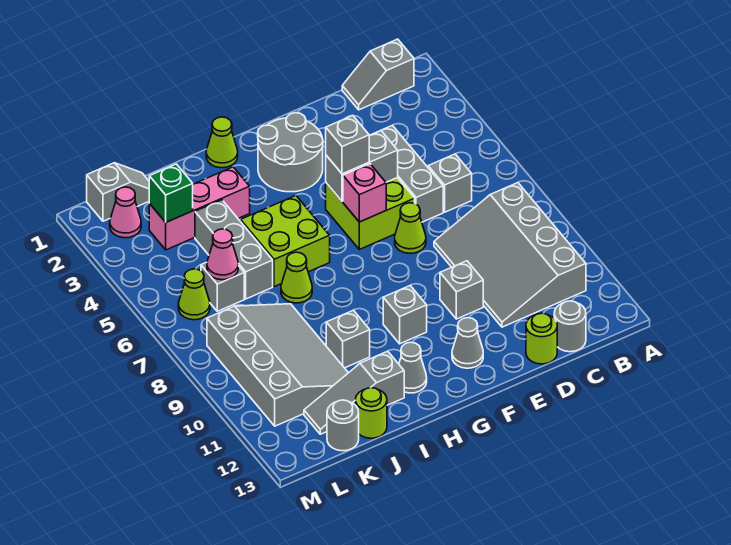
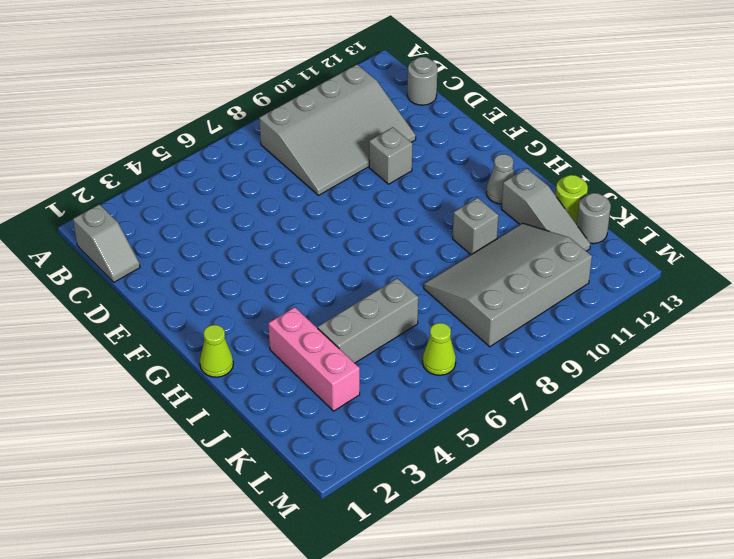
none -> grey brick C6 level 1
none -> grey brick D4:D6 level 1
none -> lime round brick D13 level 1
none -> lime brick E5:F6 level 1

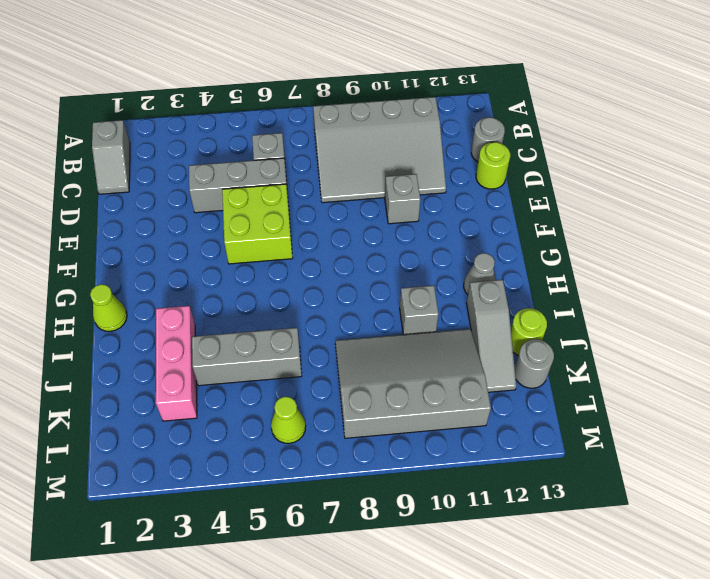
none -> lime cone E7 level 1
none -> grey round brick F2:G3 level 1
none -> grey cone F12 level 1
none -> grey brick G10 level 1

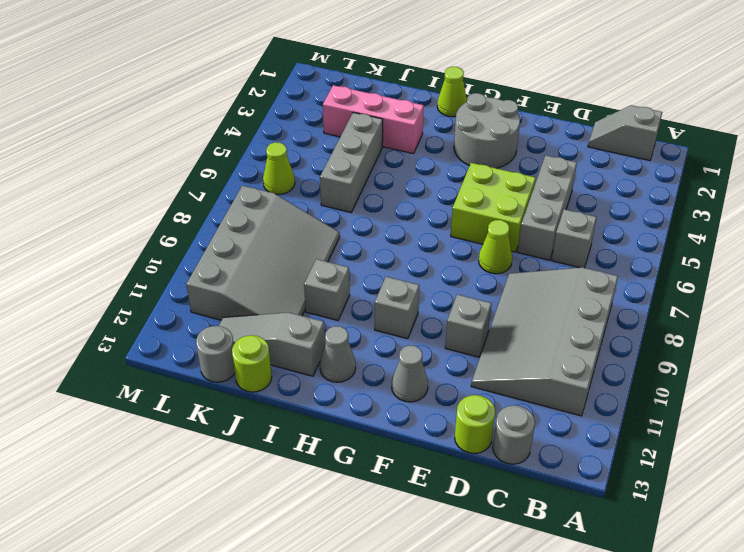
none -> lime brick H5:I6 level 1
none -> lime cone I7 level 1
none -> grey slope K1:L1 level 1 top L
none -> grey brick K6 level 1

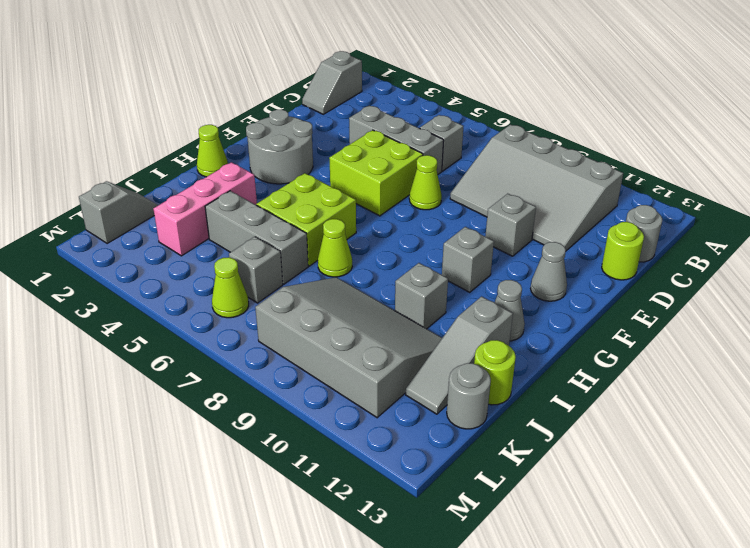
none -> pink cone L2 level 1
none -> grey brick E5:F5 level 2
none -> pink brick F6 level 2
none -> green brick K3 level 2

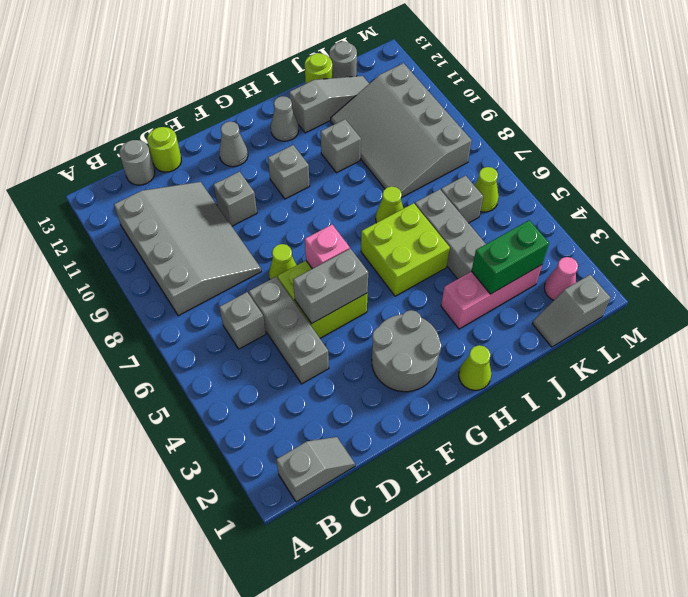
green brick J3:K3 level 2 -> green brick K3 level 2
none -> pink cone K6 level 2
none -> grey brick F5 level 3

